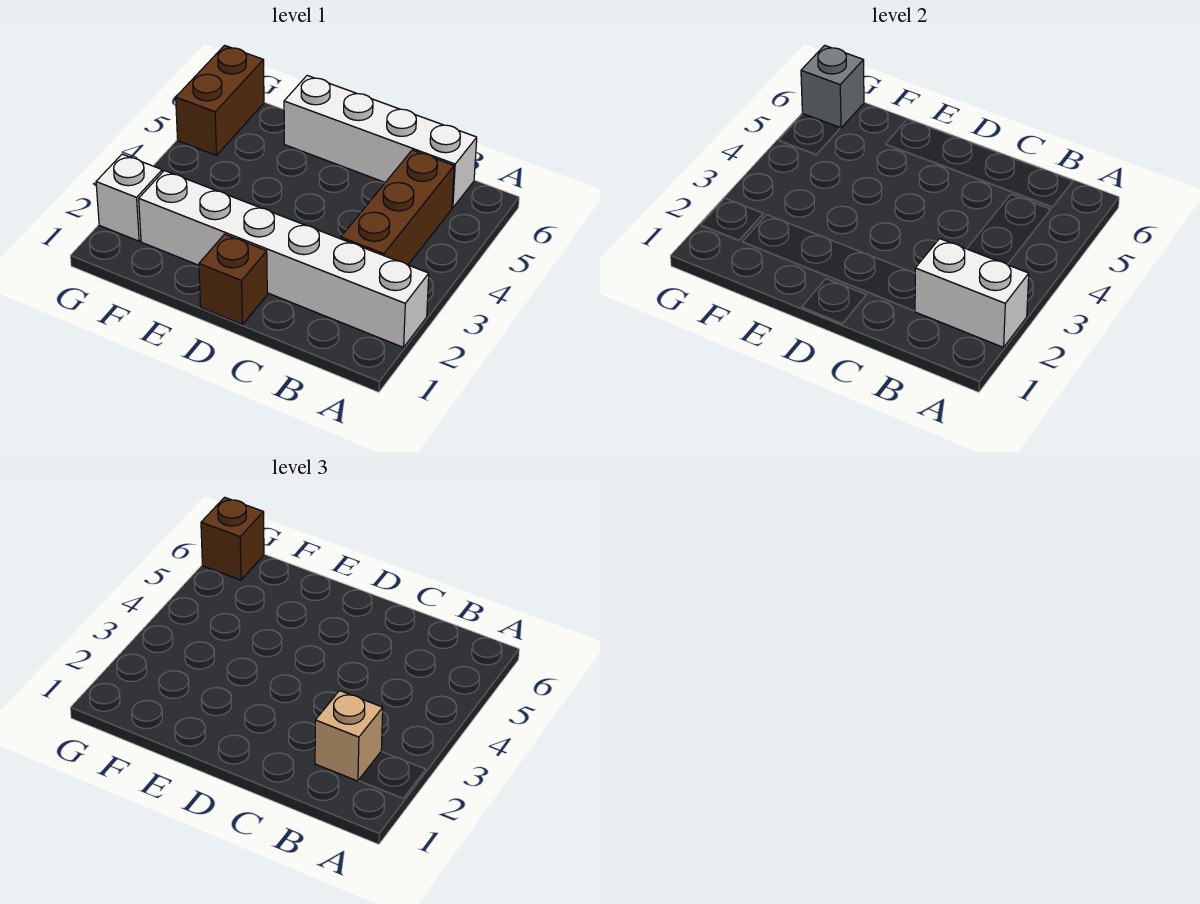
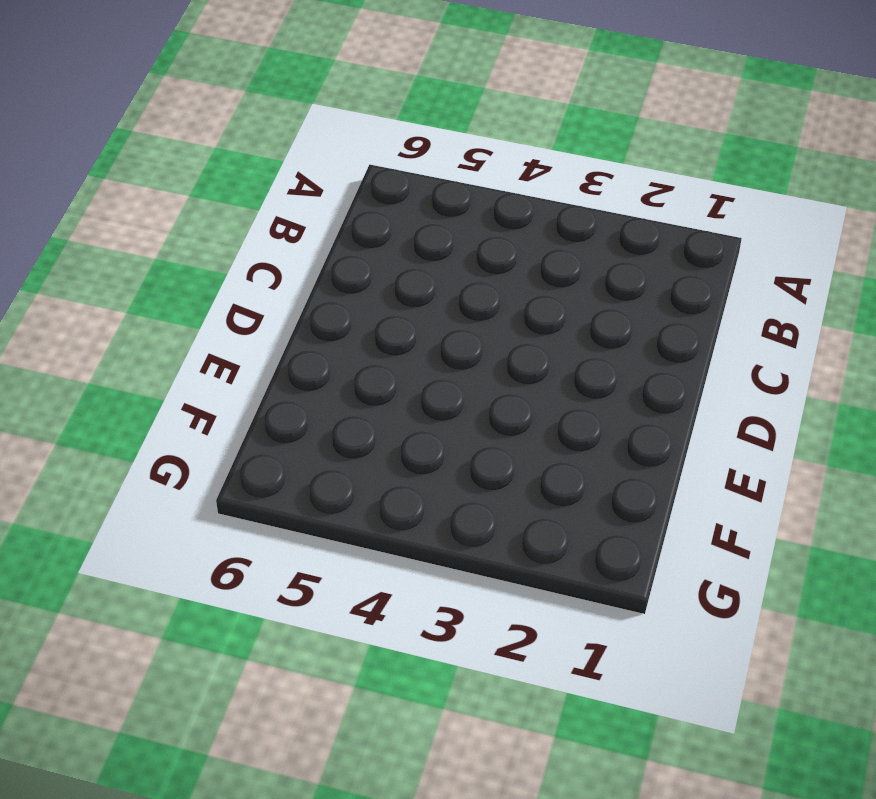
none -> white brick A2:F2 level 1
none -> brown brick B3:B5 level 1

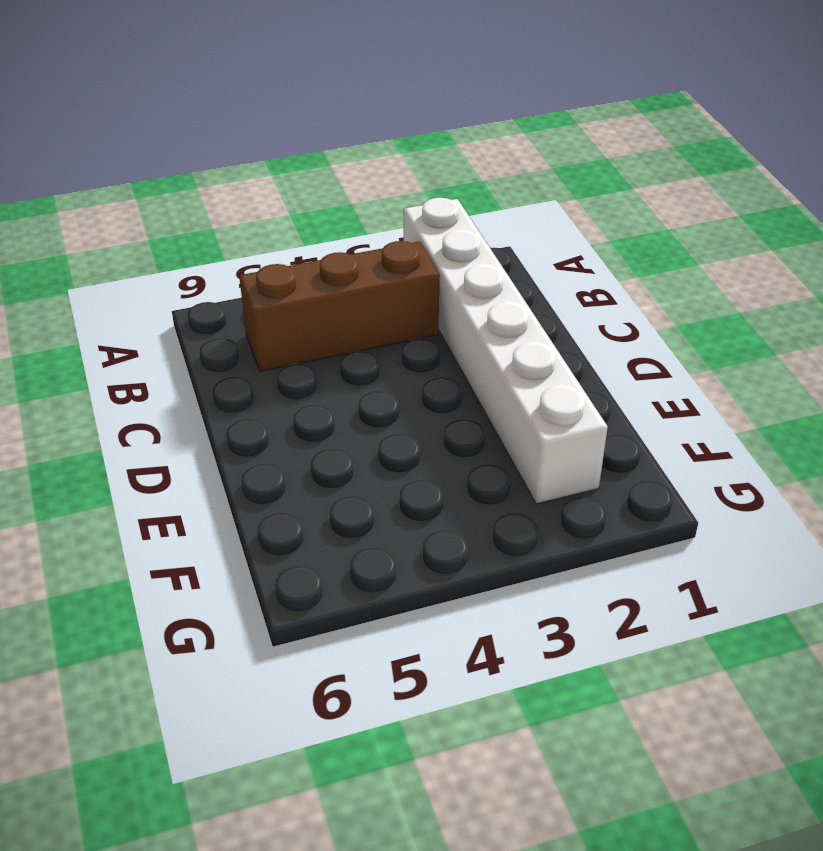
none -> white brick B6:E6 level 1
none -> brown brick D1 level 1

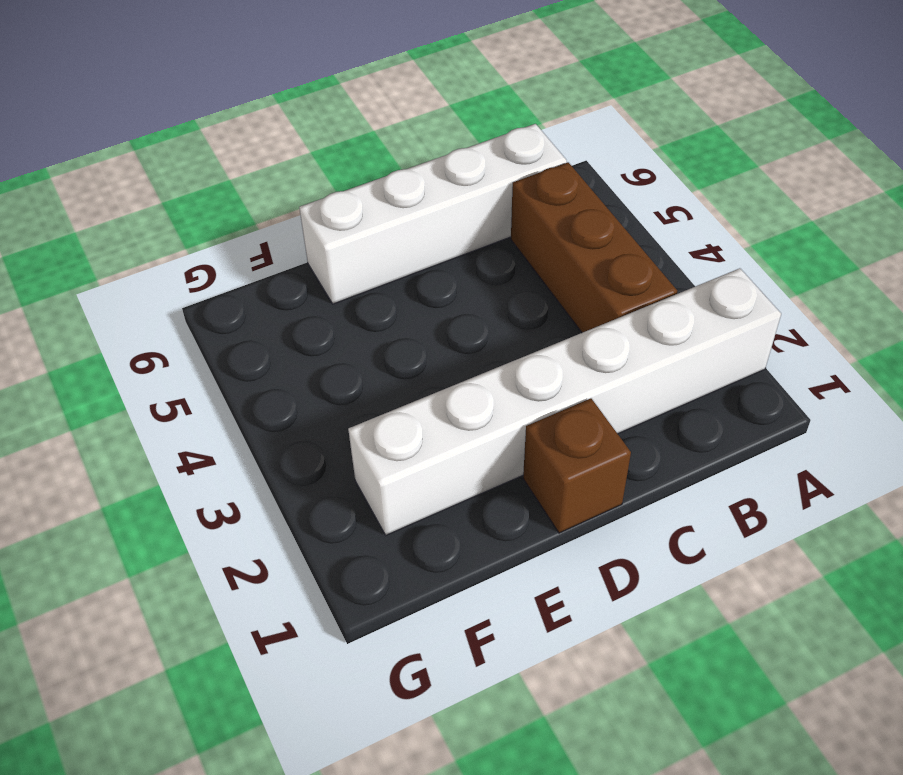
none -> white brick G2 level 1
none -> brown brick G5:G6 level 1

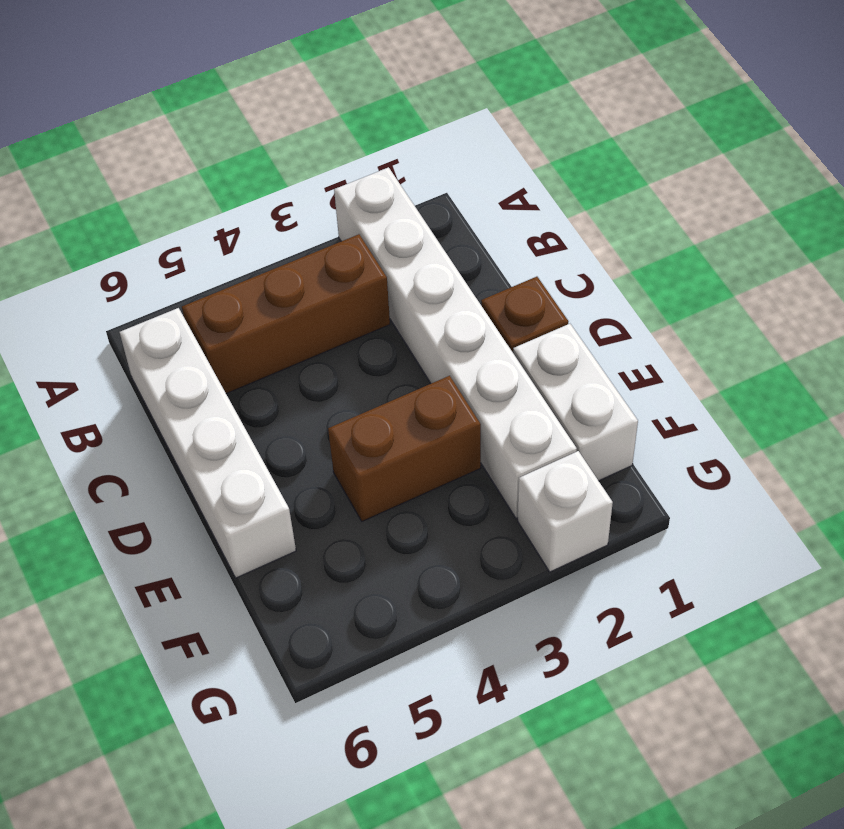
white brick E1:F1 level 1 -> white brick A2:B2 level 2
brown brick E3:E4 level 1 -> brown brick G5:G6 level 1
none -> grey brick G6 level 2
none -> tan brick B2 level 3

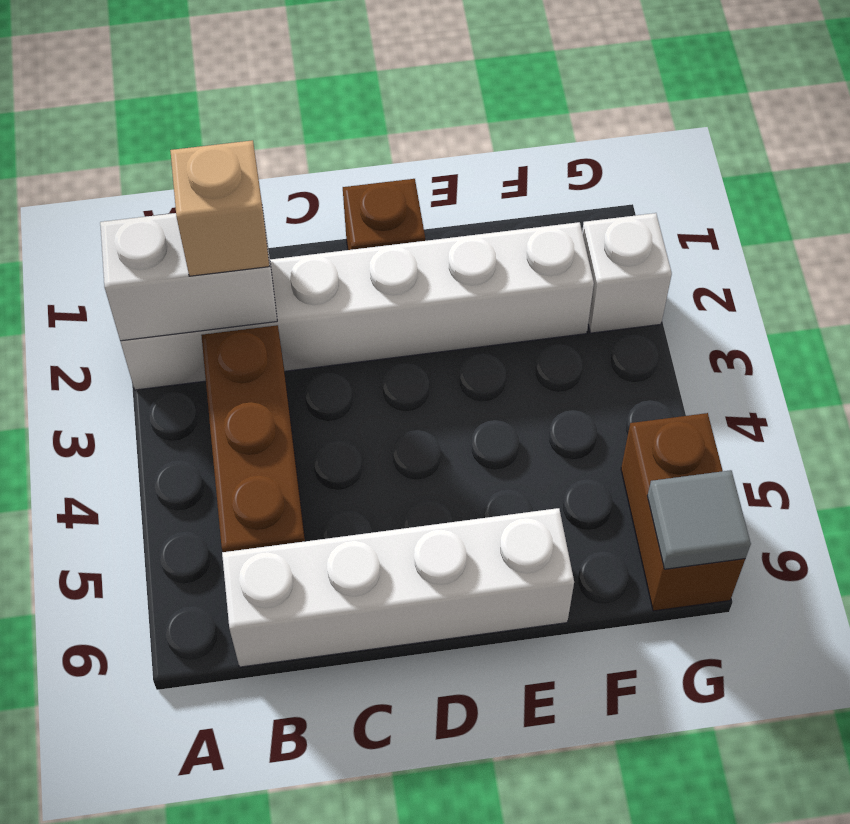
grey tile G6 level 2 -> grey brick G6 level 2
none -> brown brick G6 level 3

